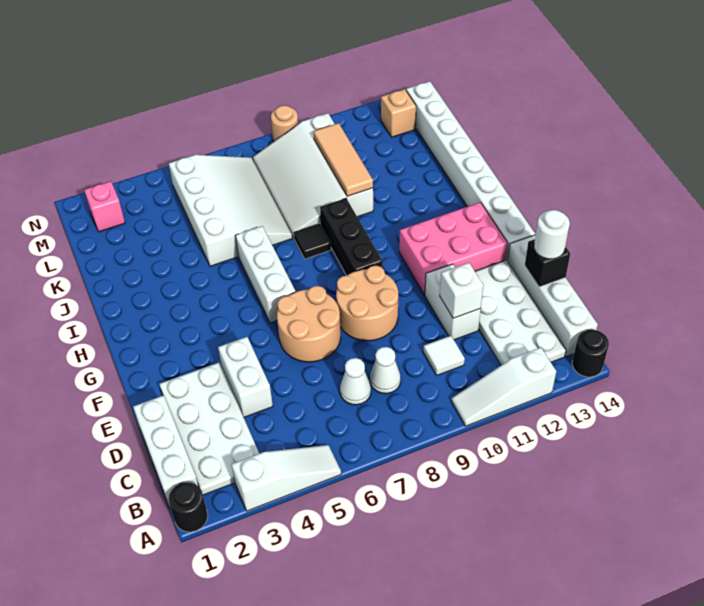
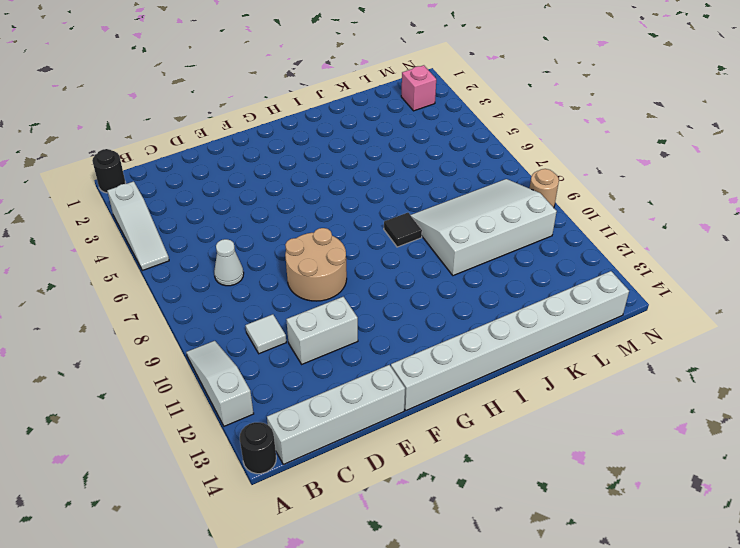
none -> white brick B1:D1 level 1
none -> white plate B2:E3 level 1
none -> white plate B12:E13 level 1

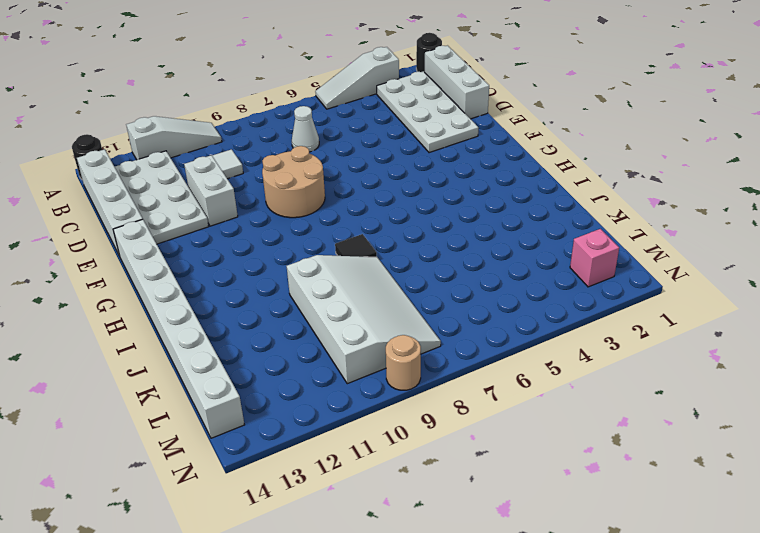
none -> white cone C8 level 1
none -> white brick D4:E4 level 1
none -> tan round brick E6:F7 level 1

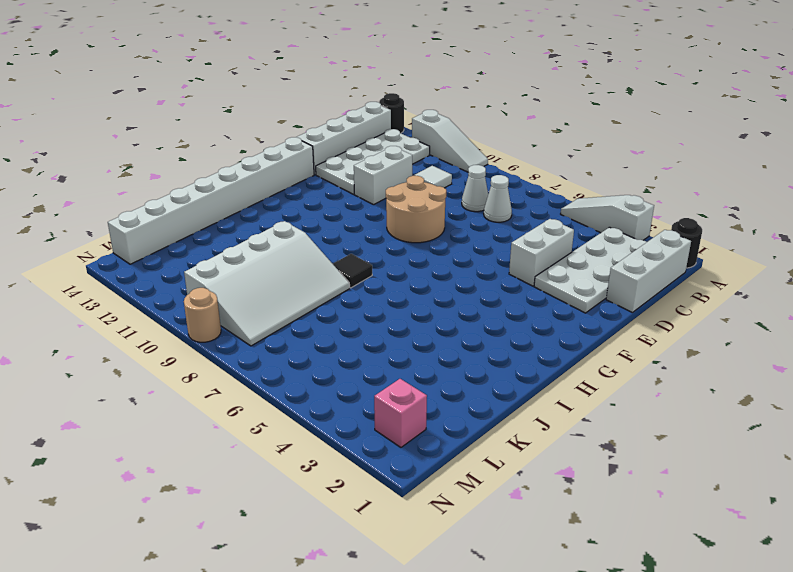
none -> tan round brick E6:F7 level 1
none -> pink brick F11:G13 level 1
none -> white brick G6:I6 level 1

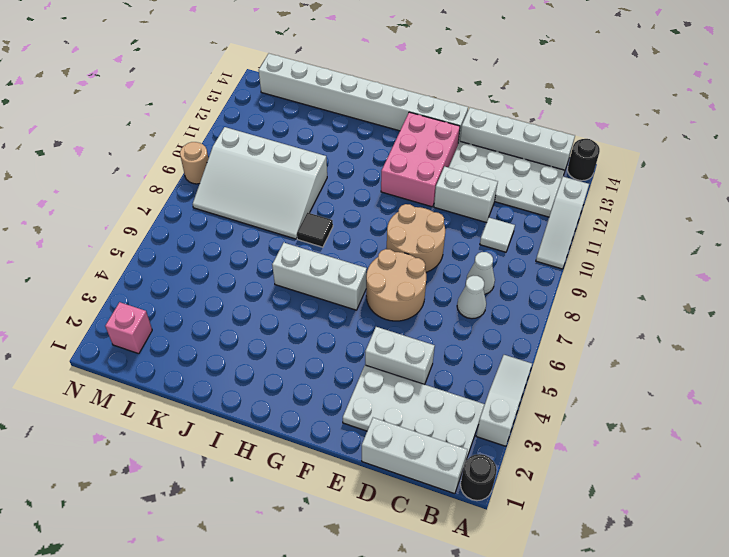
none -> black brick G9:I9 level 1
none -> white slope J5:M7 level 1 top 5
none -> tan brick M13 level 1

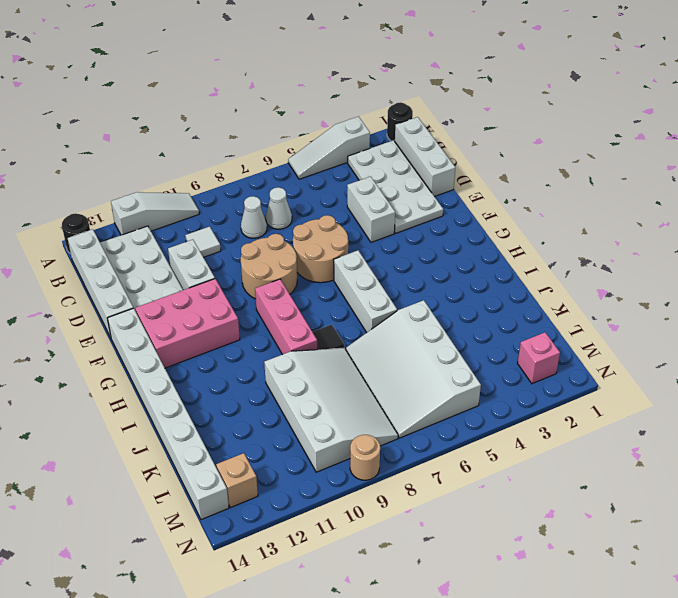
pink brick G9:I9 level 1 -> black brick G9:I9 level 1
none -> white brick D11 level 2
none -> black brick D14 level 2
none -> tan tile J10:L10 level 2

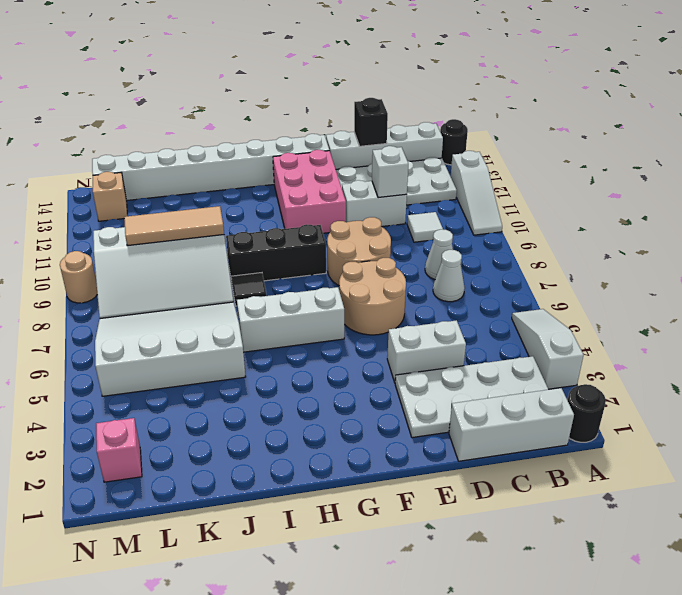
none -> white round brick D14 level 3

